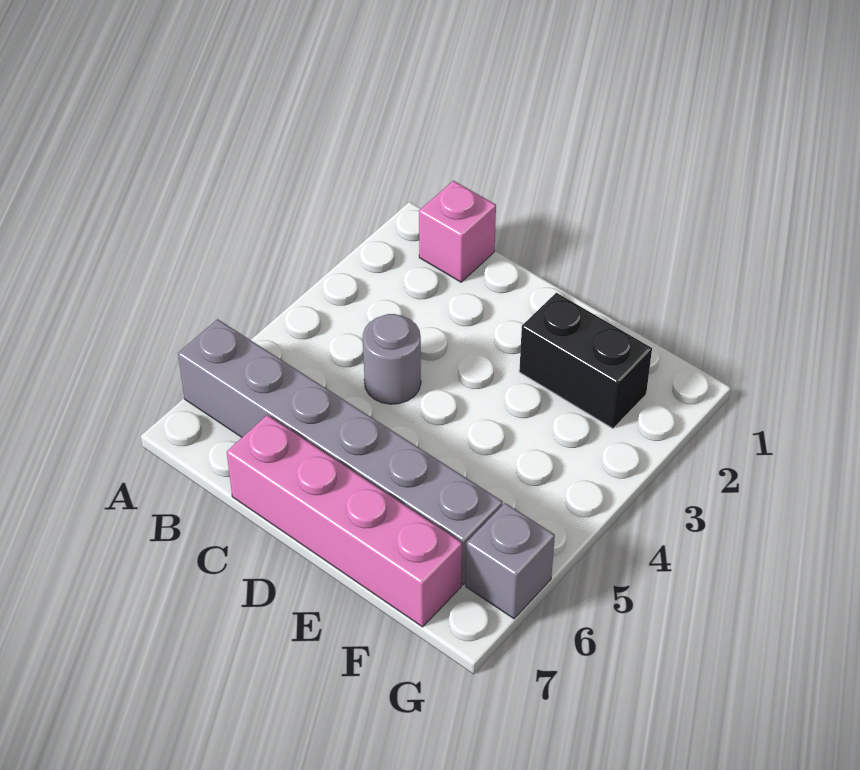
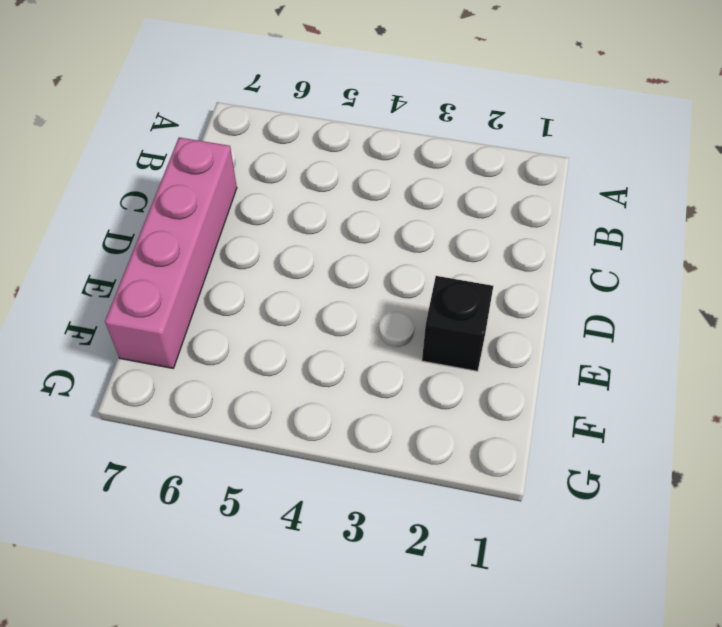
black brick E2 level 1 -> black brick E2:F2 level 1
none -> grey brick A6:F6 level 1
none -> pink brick B1 level 1

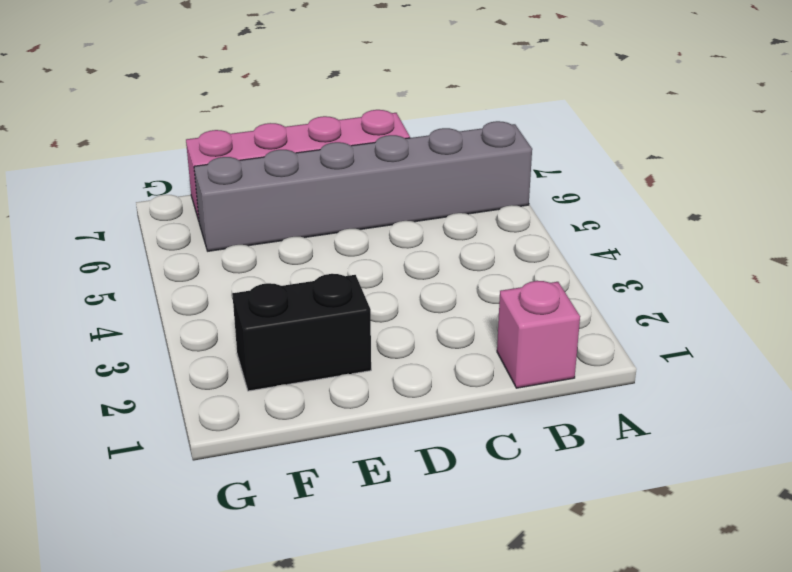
none -> grey round brick C4 level 1
none -> grey brick G6 level 1

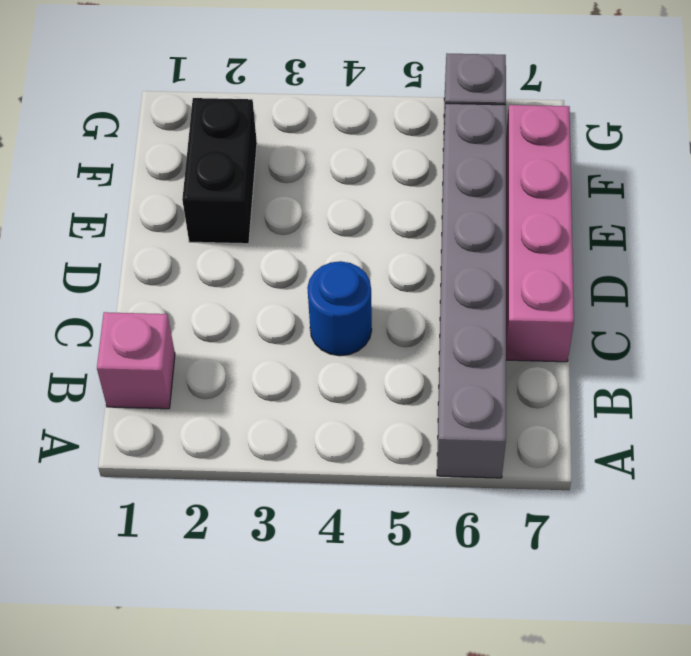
blue round brick C4 level 1 -> grey round brick C4 level 1

